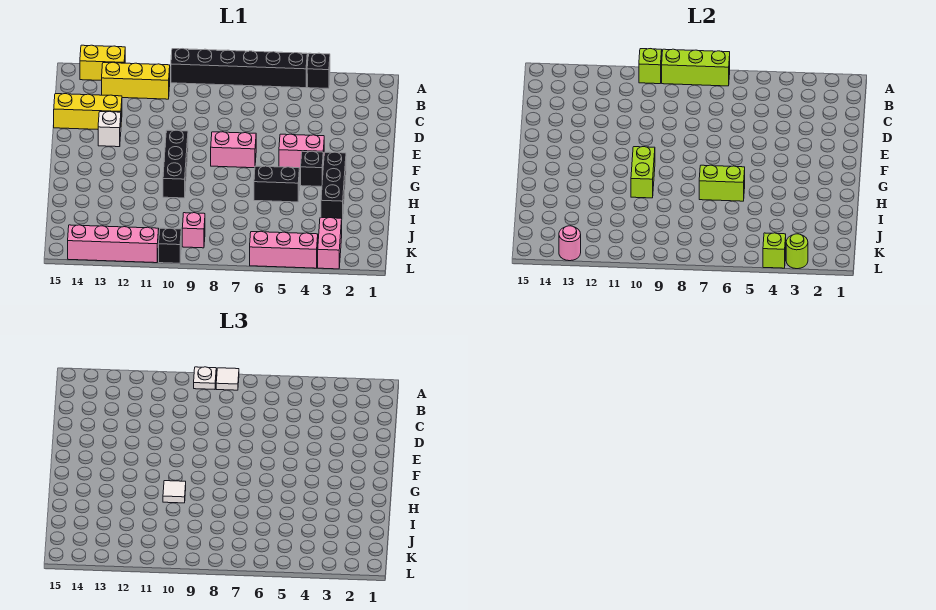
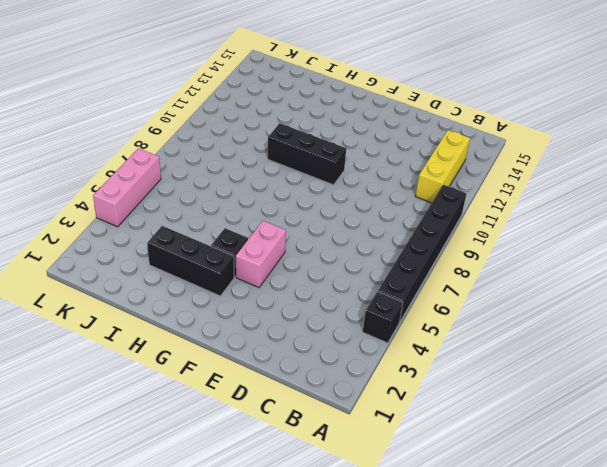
none -> yellow brick A13:A14 level 1
none -> yellow brick D13:D15 level 1
none -> white brick E13 level 1

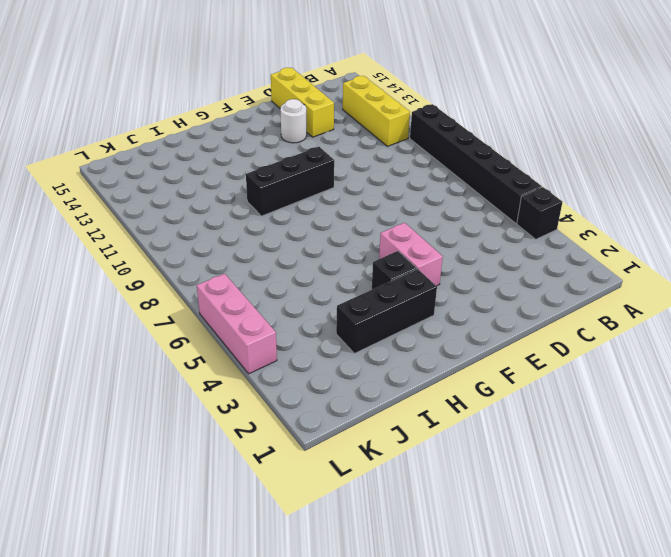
white round brick E13 level 1 -> white brick E13 level 1
none -> yellow brick A13:A14 level 1
none -> pink brick F7:F8 level 1
none -> black brick H5:H6 level 1

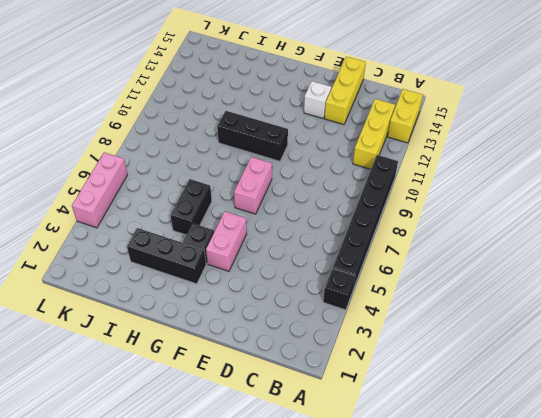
none -> pink brick K3:L3 level 1
none -> pink brick K9 level 1
none -> black brick L10 level 1

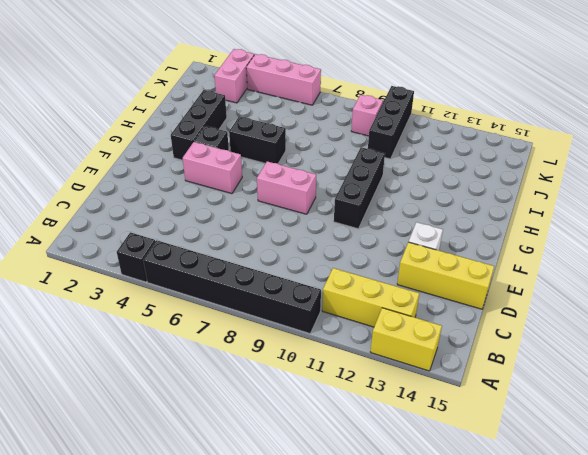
black brick J10:L10 level 1 -> black brick L10 level 1
none -> pink brick L11:L14 level 1
none -> lime brick A7:A9 level 2
none -> lime brick A10 level 2

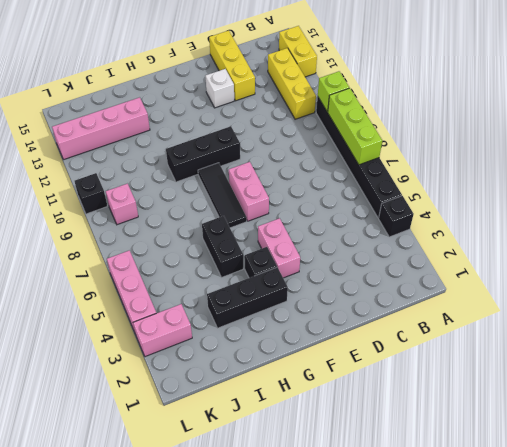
black tile G7:G9 level 1 -> none
pink brick I13:L13 level 1 -> pink brick L11:L14 level 1
none -> lime brick G10:H10 level 2
none -> lime brick H6:H7 level 2
none -> lime round brick L3 level 2

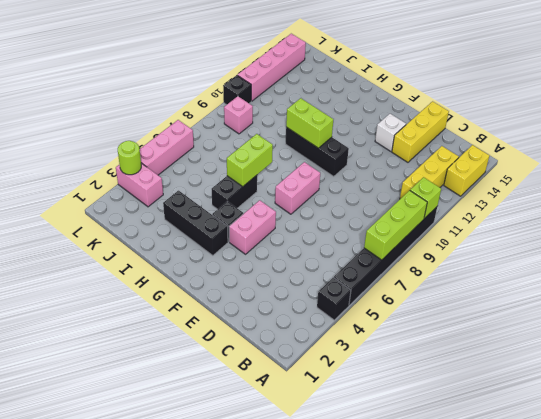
none -> lime brick L4 level 2
none -> pink round brick L13 level 2
none -> white tile A8 level 3

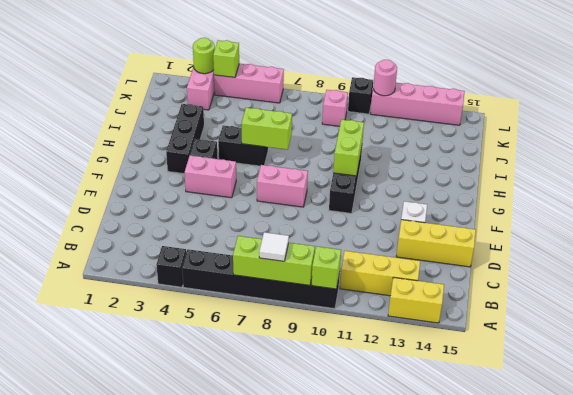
pink round brick L11 level 2 -> pink round brick L13 level 2
none -> white plate A9 level 3
none -> white tile H10 level 3

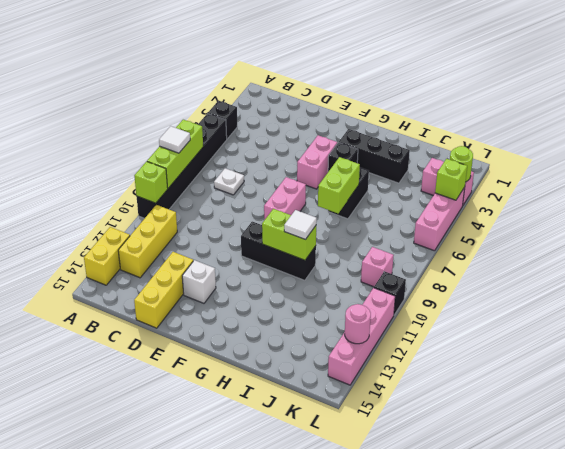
white plate C7 level 1 -> white plate A9 level 3

